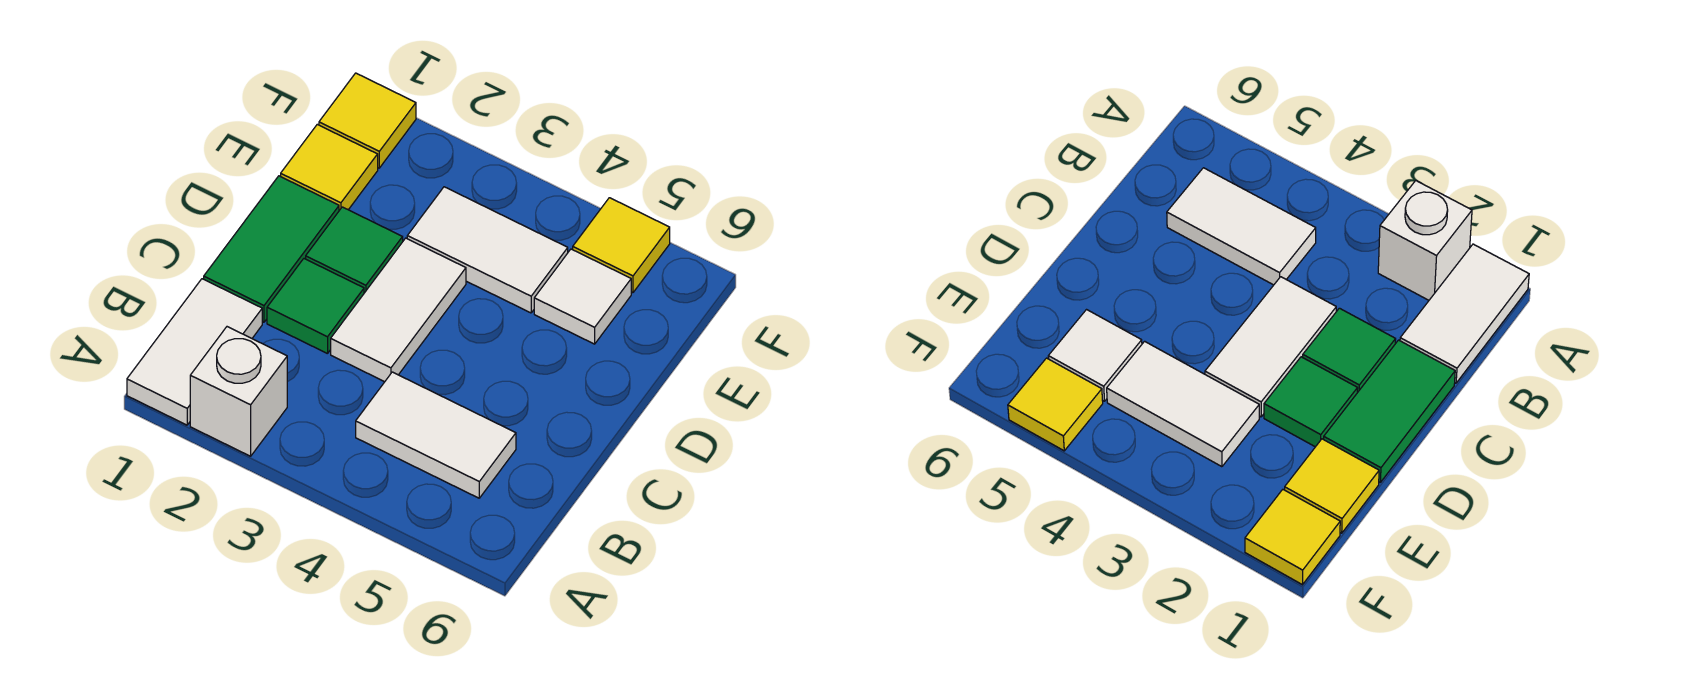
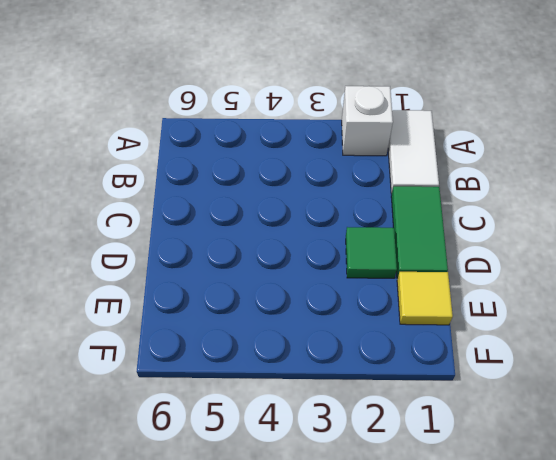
none -> white tile B4:B5 level 1
none -> green tile C2 level 1
none -> white tile C3:D3 level 1

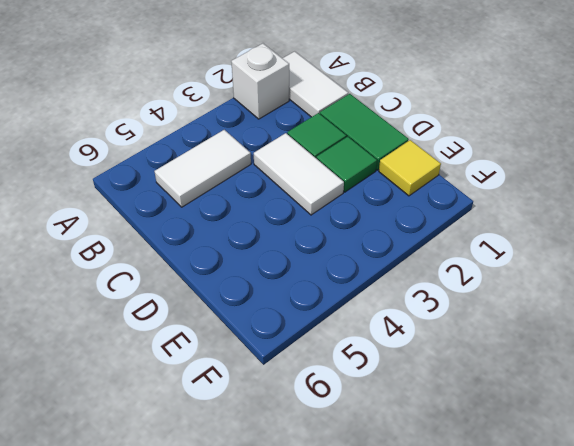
none -> white tile E3:E4 level 1
none -> white tile E5 level 1
none -> yellow tile F1 level 1

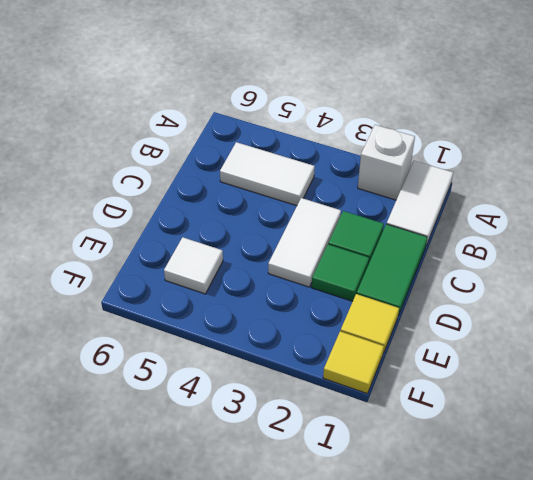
none -> white tile E3:E4 level 1
none -> yellow tile F5 level 1

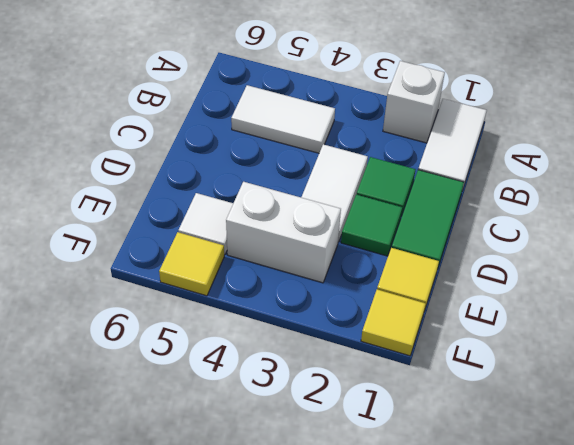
white brick E3:E4 level 1 -> white tile E3:E4 level 1

